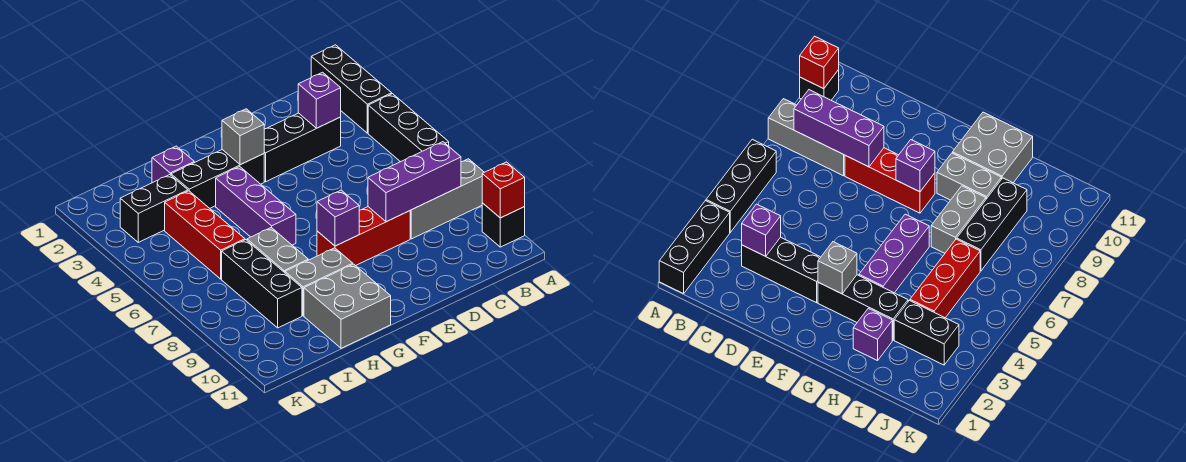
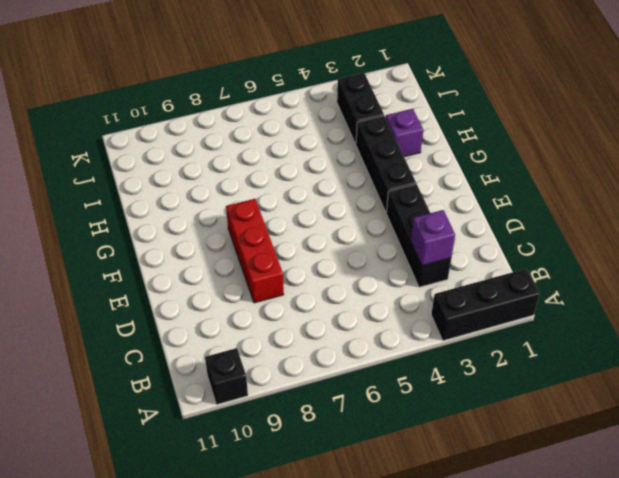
none -> black brick A4:A6 level 1
none -> grey brick A8:C8 level 1
none -> purple brick G4:G6 level 1

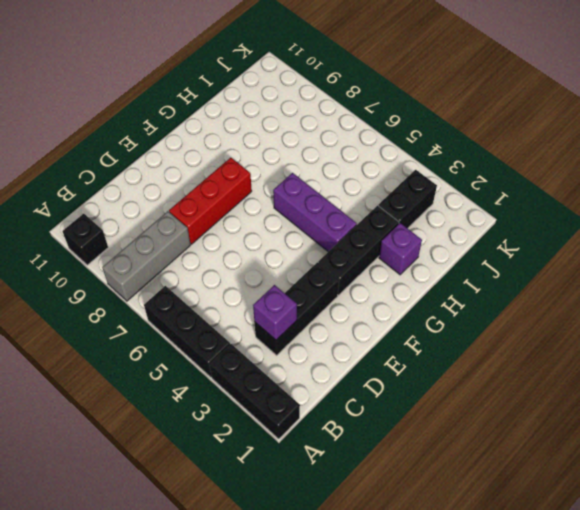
none -> grey brick G9:H9 level 1
none -> grey brick G10:H11 level 1
none -> grey brick H7:H8 level 1

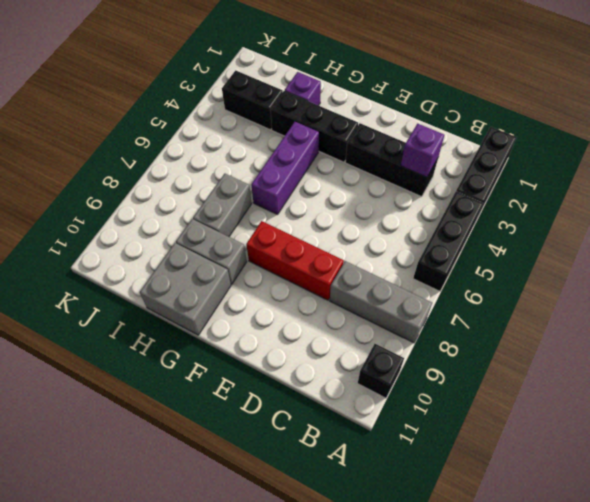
none -> red brick I4:I6 level 1
none -> black brick I7:I9 level 1
none -> red brick A10 level 2

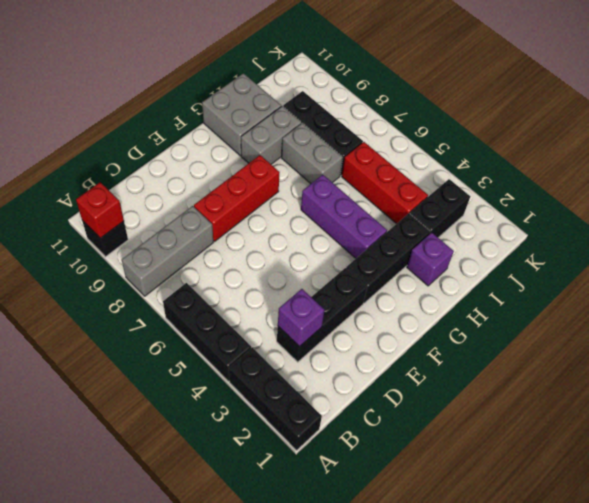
none -> purple brick B8:D8 level 2
none -> grey brick F3 level 2
none -> purple brick F8 level 2

